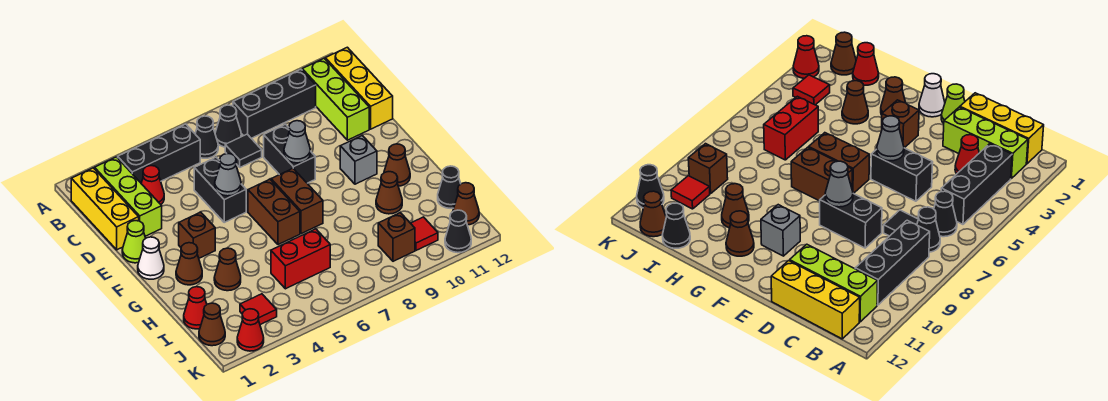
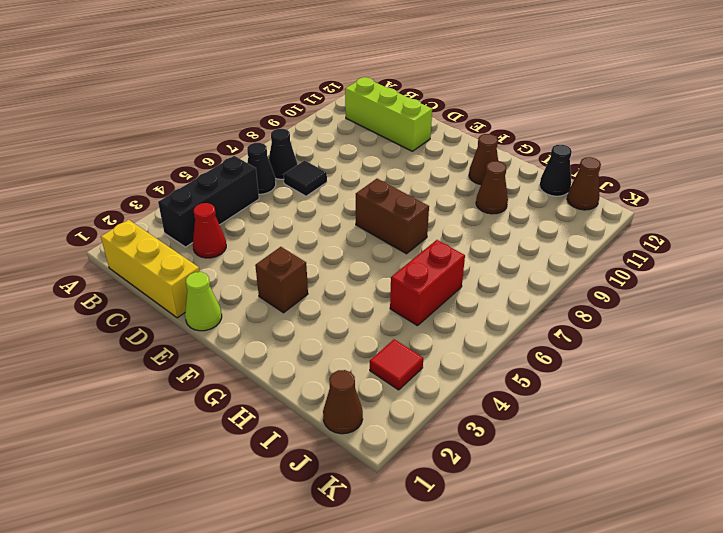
none -> lime brick B2:D2 level 1
none -> black brick B8:B10 level 1
none -> yellow brick B12:D12 level 1
none -> black brick D5:E5 level 1

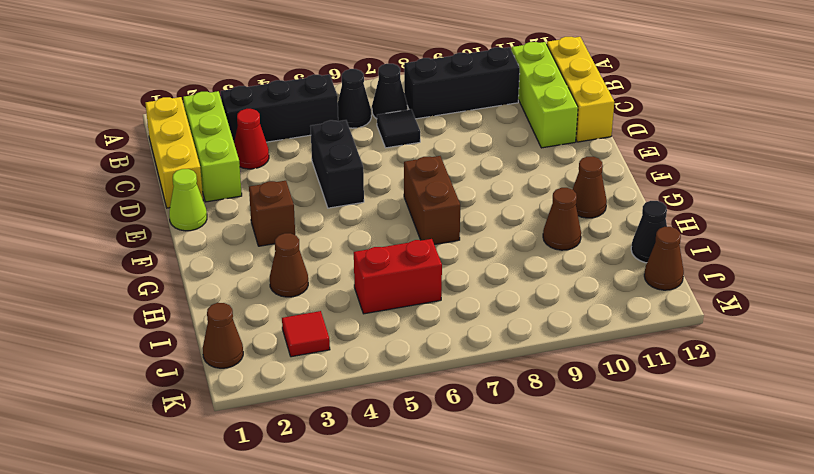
none -> black brick D8:E8 level 1
none -> white cone F1 level 1
none -> brown brick F6:G6 level 1
none -> grey brick F10 level 1

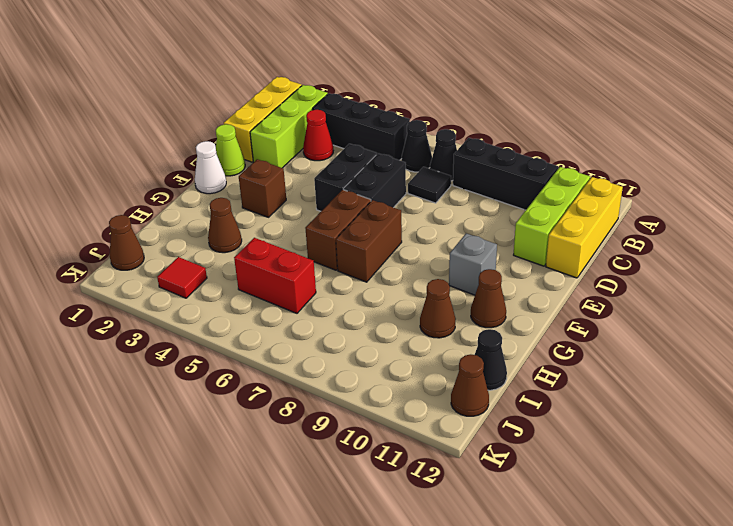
black brick D6:E6 level 1 -> black brick D8:E8 level 1
none -> brown cone G2 level 1
none -> red cone I1 level 1
none -> brown brick J9 level 1
none -> red tile J10 level 1

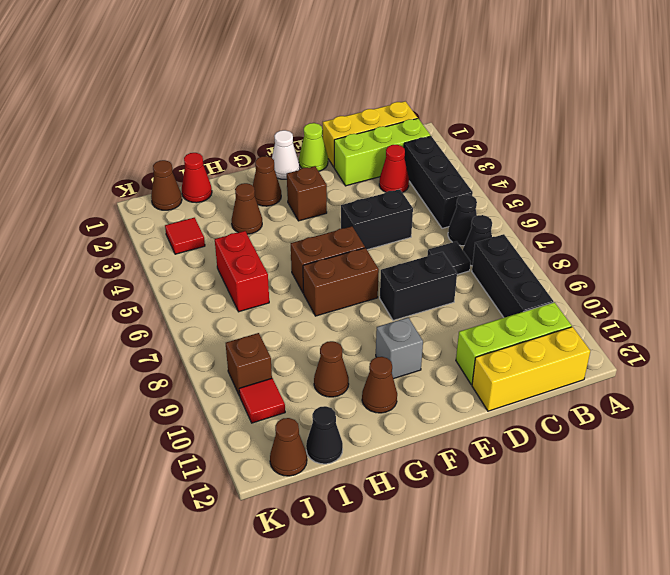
none -> red cone K2 level 1
none -> black cone K11 level 1
none -> grey cone E5 level 2
none -> grey cone E8 level 2

